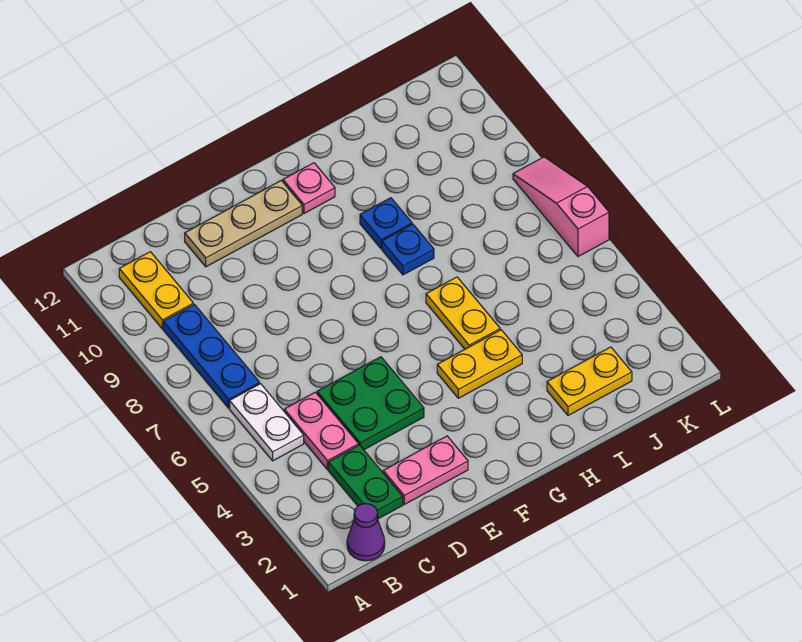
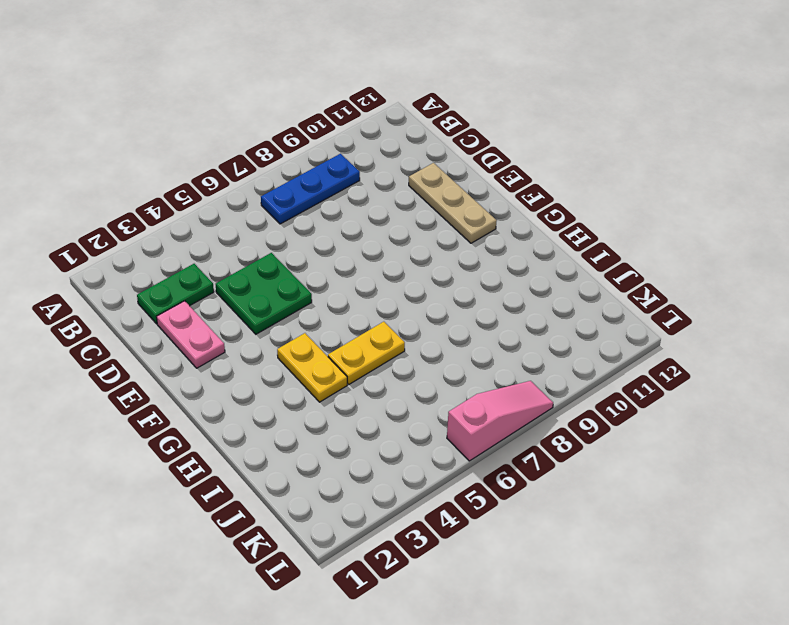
none -> purple cone B1 level 1
none -> white plate B5:B6 level 1
none -> yellow plate B10:B11 level 1

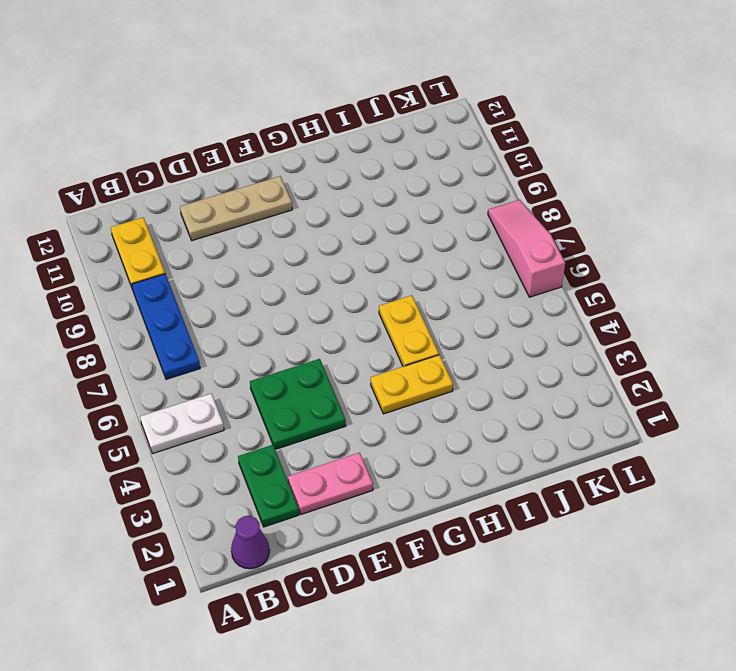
white plate A5:B5 level 1 -> white plate B5:B6 level 1
none -> pink plate C4:C5 level 1
none -> pink plate G11 level 1
none -> blue plate H8 level 1

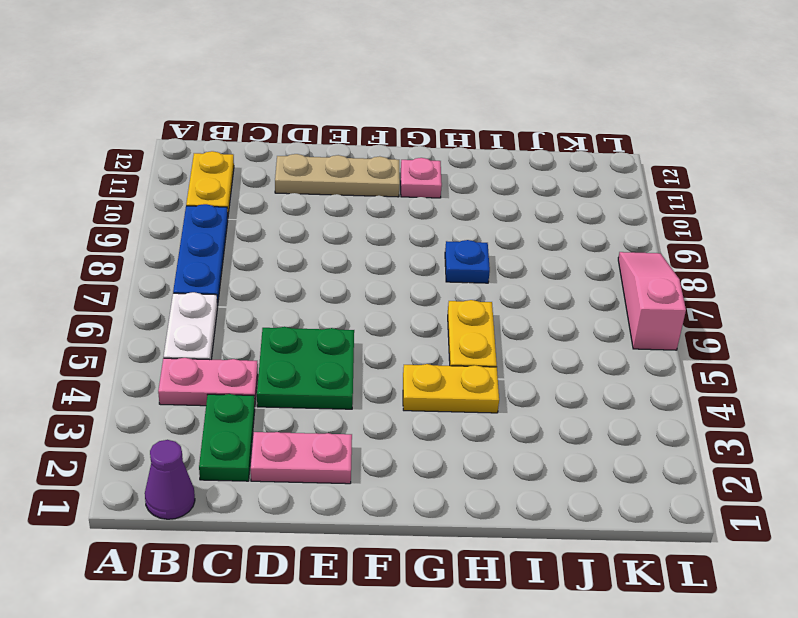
pink plate B4:C4 level 1 -> pink plate C4:C5 level 1
none -> blue plate H9 level 1
none -> yellow plate I2:J2 level 1

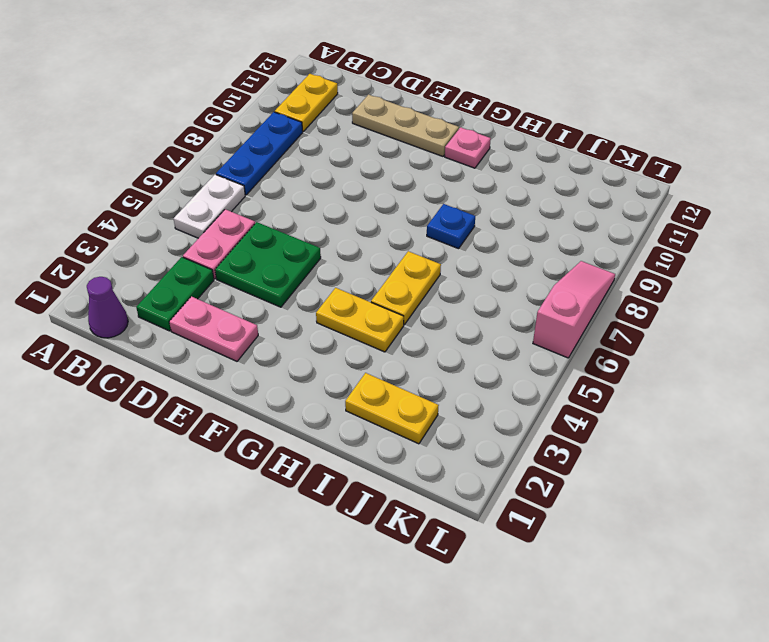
none -> blue plate H9 level 1

